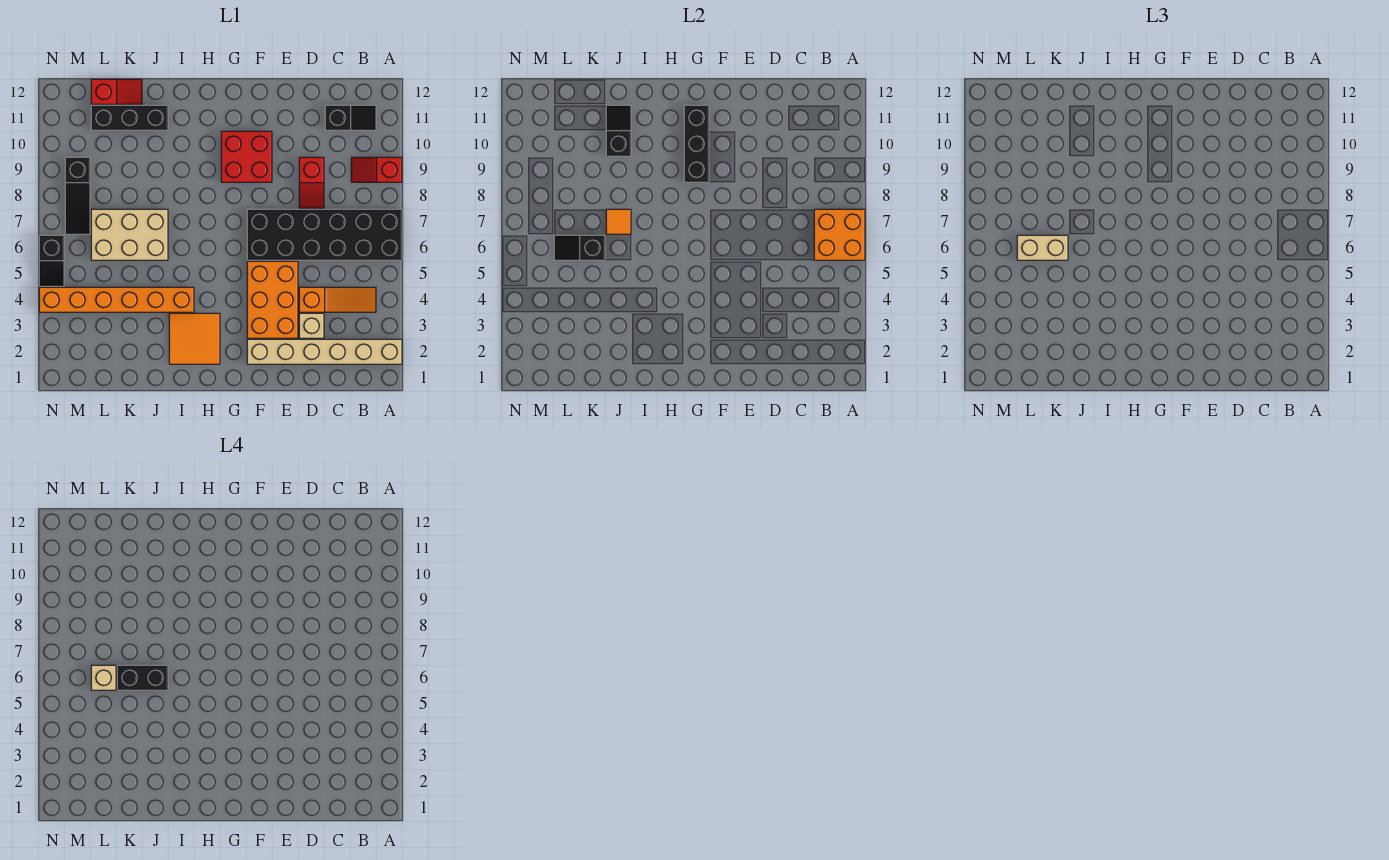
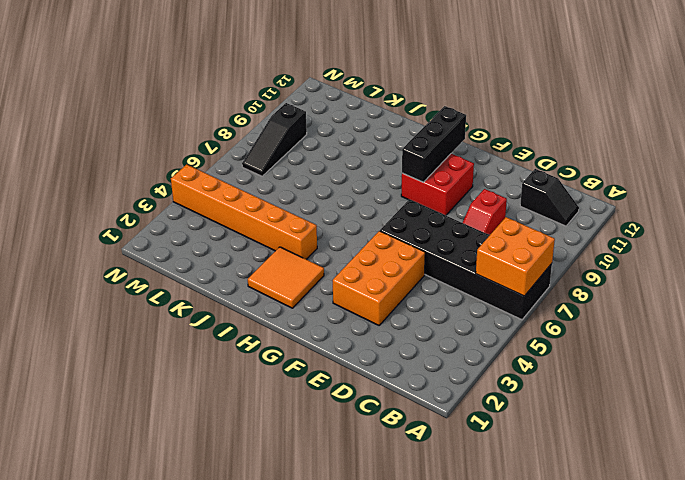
none -> tan brick A2:F2 level 1
none -> red slope A9:B9 level 1 top A
none -> orange slope B4:D4 level 1 top D

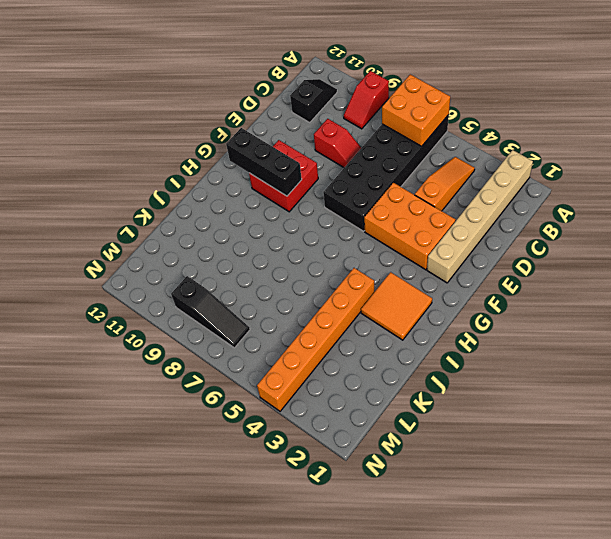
none -> tan brick D3 level 1
none -> tan brick J6:L7 level 1
none -> black brick J11:L11 level 1

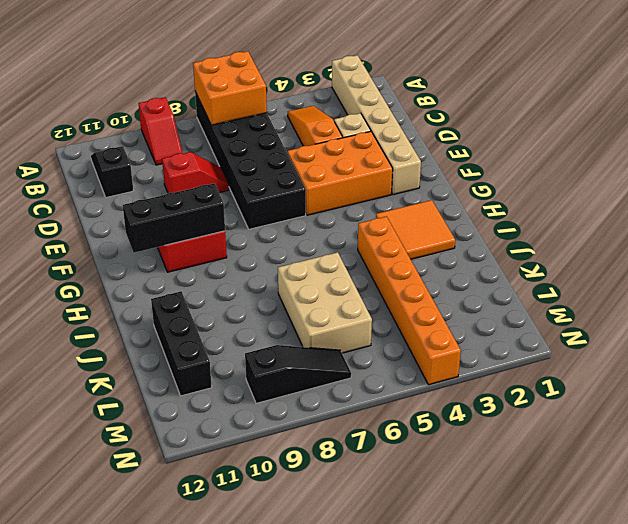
none -> red slope K12:L12 level 1 top L
none -> black slope N5:N6 level 1 top 6
none -> orange tile J7 level 2

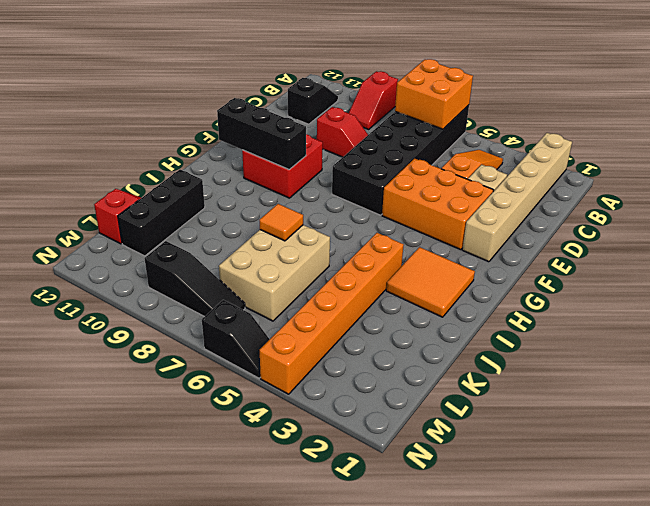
none -> black slope J10:J11 level 2 top 10
none -> black slope K6:L6 level 2 top K
none -> tan brick K6:L6 level 3

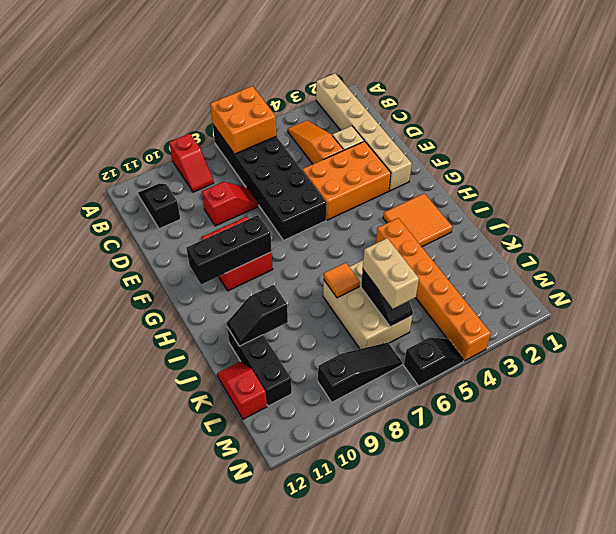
none -> black brick J6:K6 level 4
none -> tan brick L6 level 4

